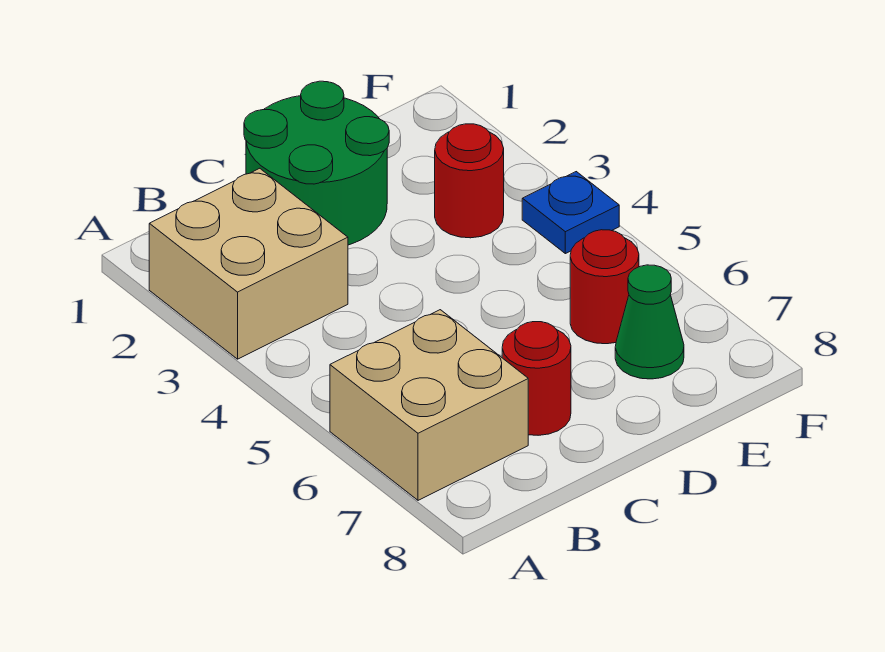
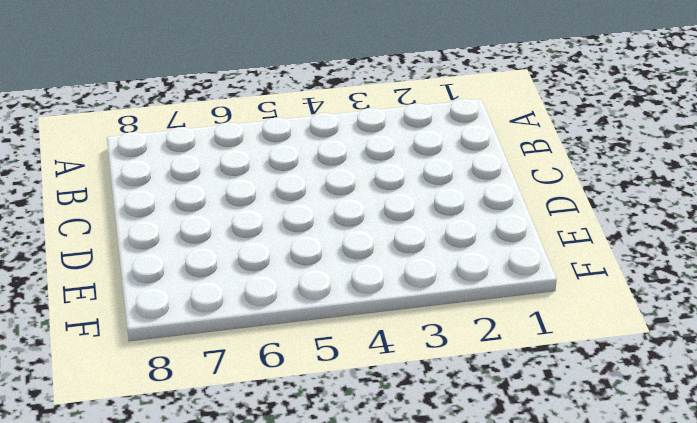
none -> tan brick A2:B3 level 1
none -> tan brick A6:B7 level 1

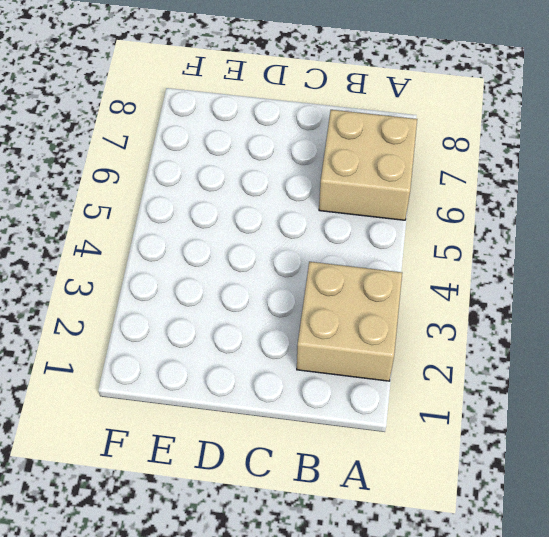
none -> green round brick C1:D2 level 1
none -> red round brick C7 level 1

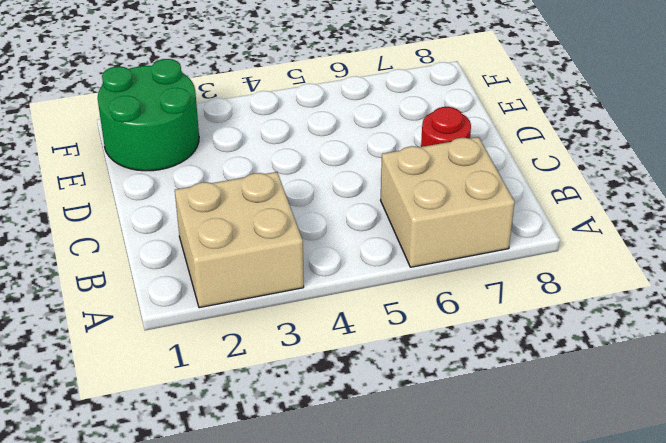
green round brick E1:F2 level 1 -> green round brick C1:D2 level 1
none -> red round brick E3 level 1
none -> red round brick E6 level 1

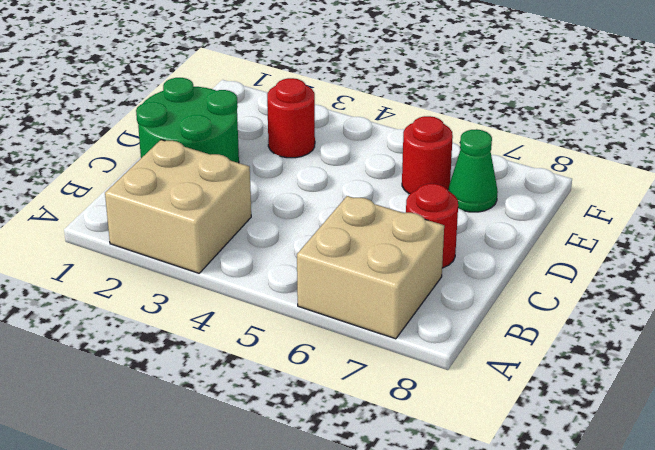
none -> blue plate F4 level 1

